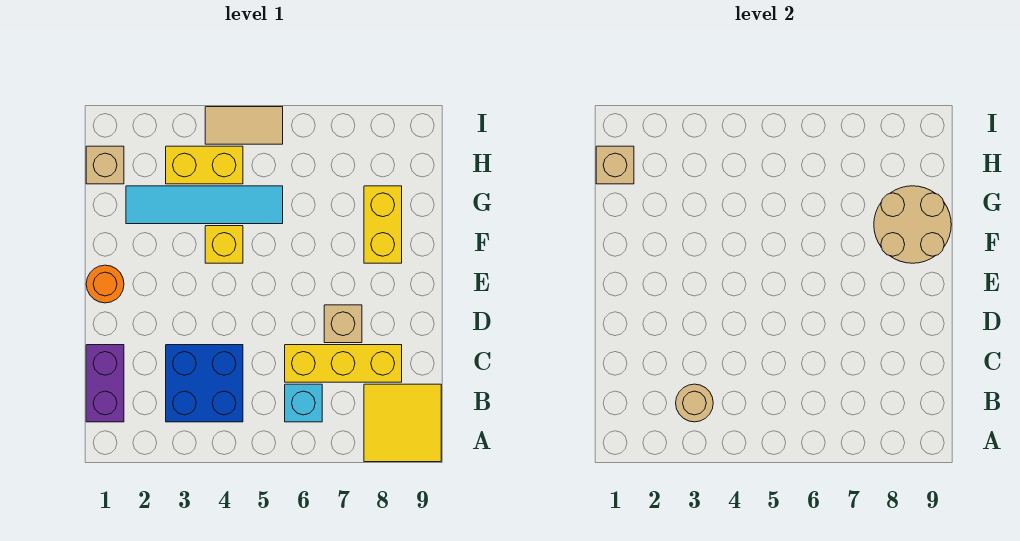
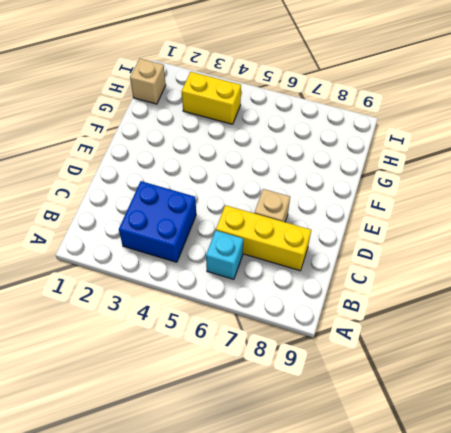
none -> yellow tile A8:B9 level 1
none -> purple brick B1:C1 level 1
none -> orange round brick E1 level 1

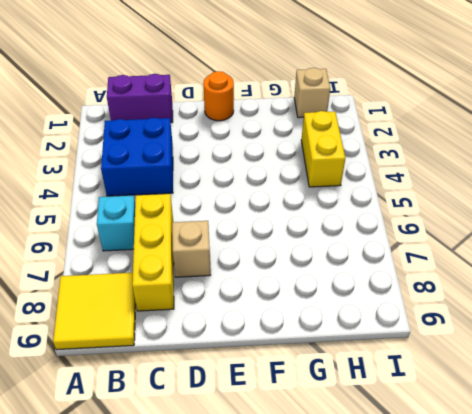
none -> yellow brick F4 level 1
none -> yellow brick F8:G8 level 1
none -> cyan tile G2:G5 level 1

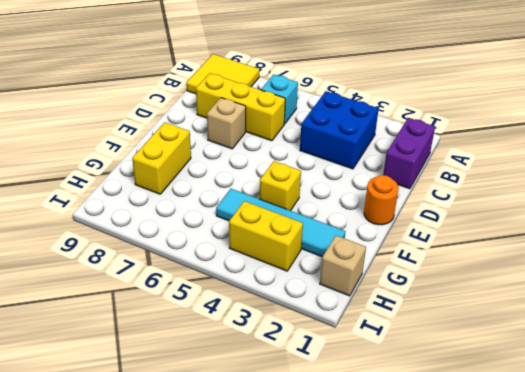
none -> tan tile I4:I5 level 1
none -> tan round brick B3 level 2
none -> tan round brick F8:G9 level 2

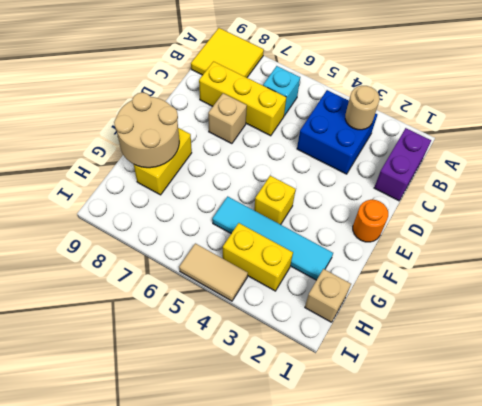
none -> tan brick H1 level 2

